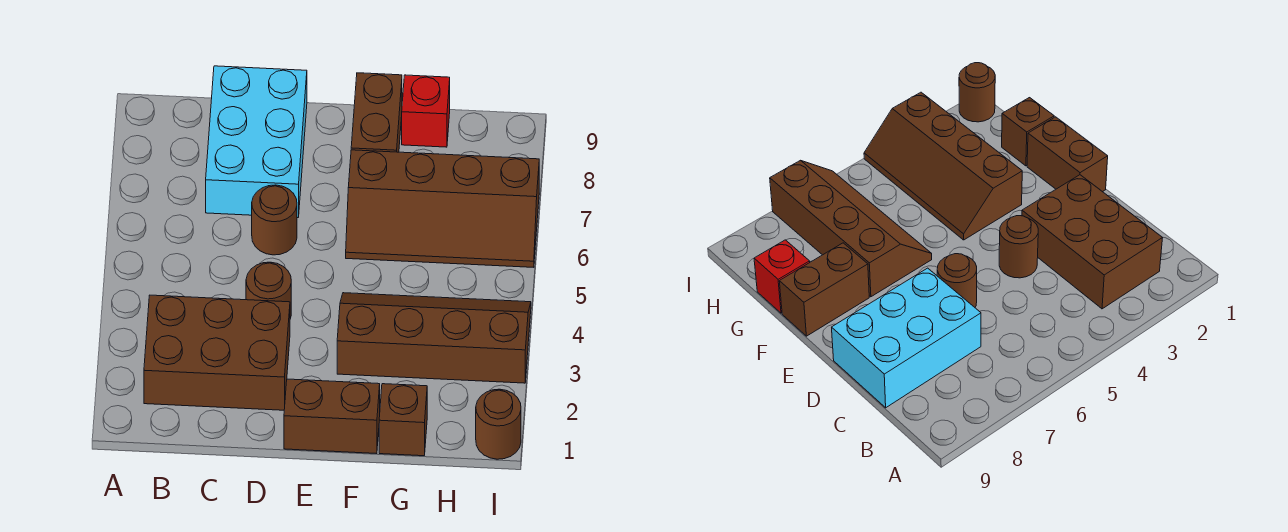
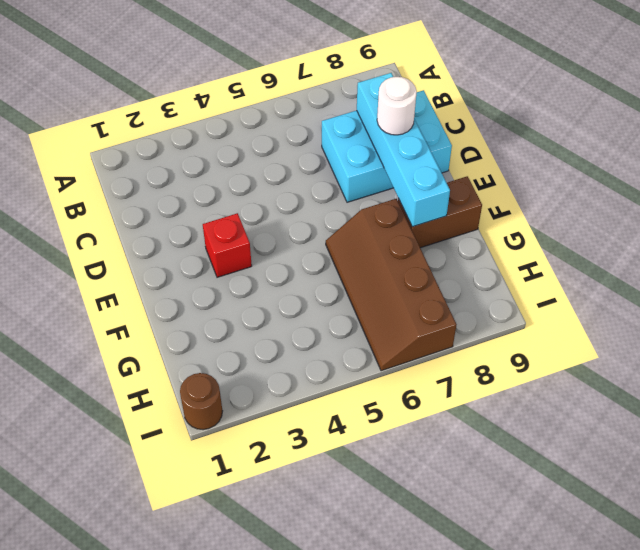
cyan brick C8:F8 level 2 -> none
white round brick D8 level 3 -> none
red brick E3 level 1 -> red brick G9 level 1
none -> brown brick B2:D3 level 1
none -> brown round brick D4 level 1

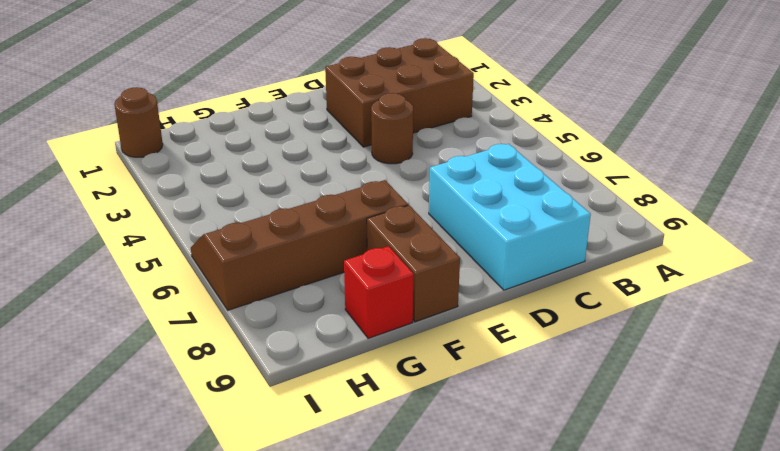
none -> brown round brick D6 level 1
none -> brown brick E1:F1 level 1

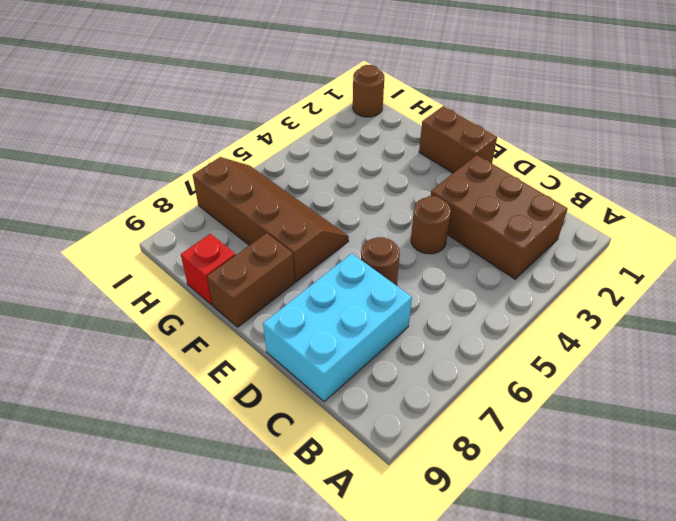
none -> brown slope F3:I4 level 1 top 3
none -> brown brick G1 level 1

